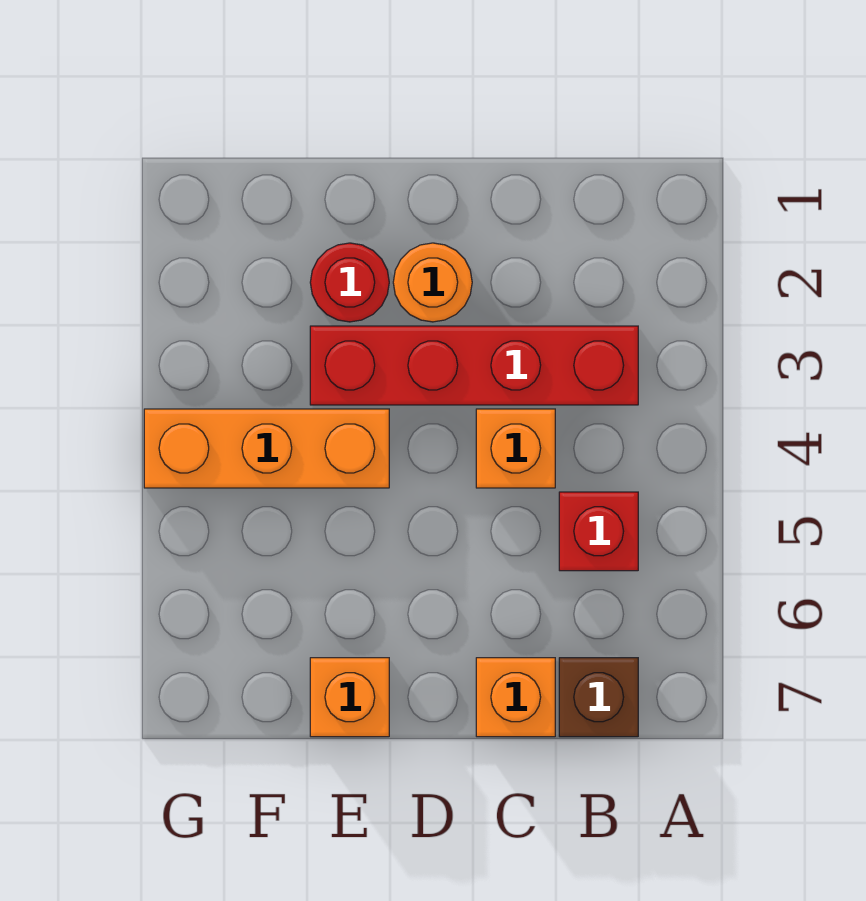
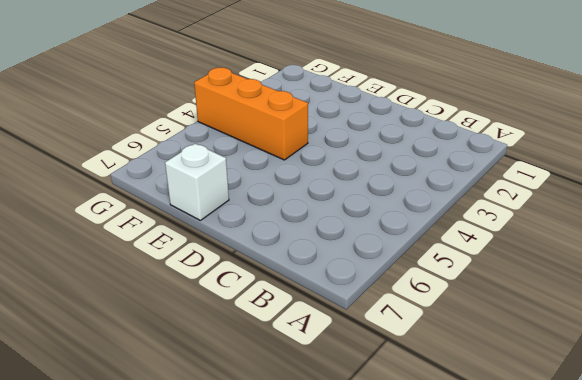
white brick E7 level 1 -> orange brick E7 level 1
none -> red brick B3:E3 level 1
none -> red brick B5 level 1

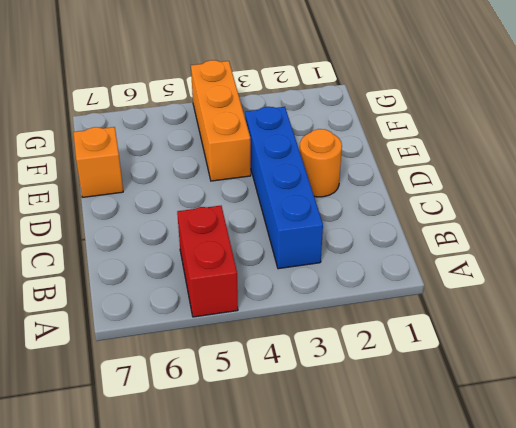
red brick A5:B5 level 1 -> red brick B5 level 1
blue brick B3:E3 level 1 -> red brick B3:E3 level 1
none -> brown brick B7 level 1
none -> orange brick C4 level 1

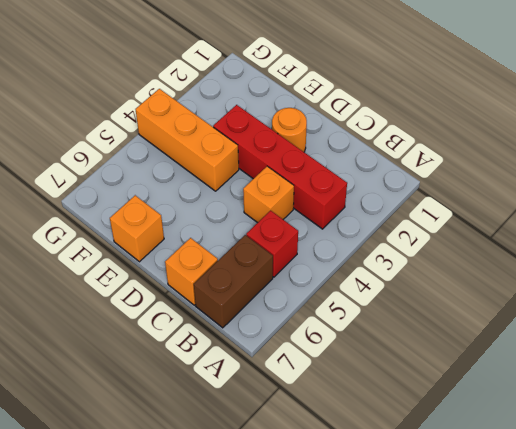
brown brick B6:B7 level 1 -> brown brick B7 level 1
none -> red round brick E2 level 1

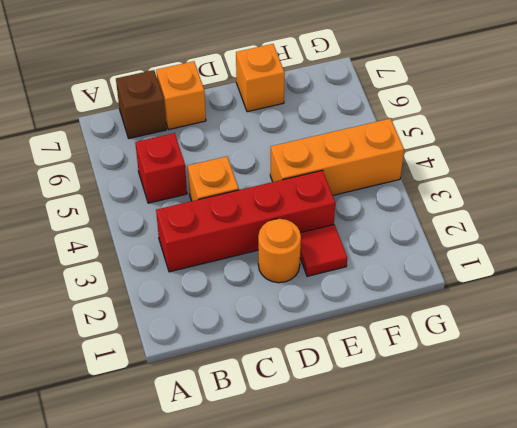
red tile E2 level 1 -> red round brick E2 level 1

